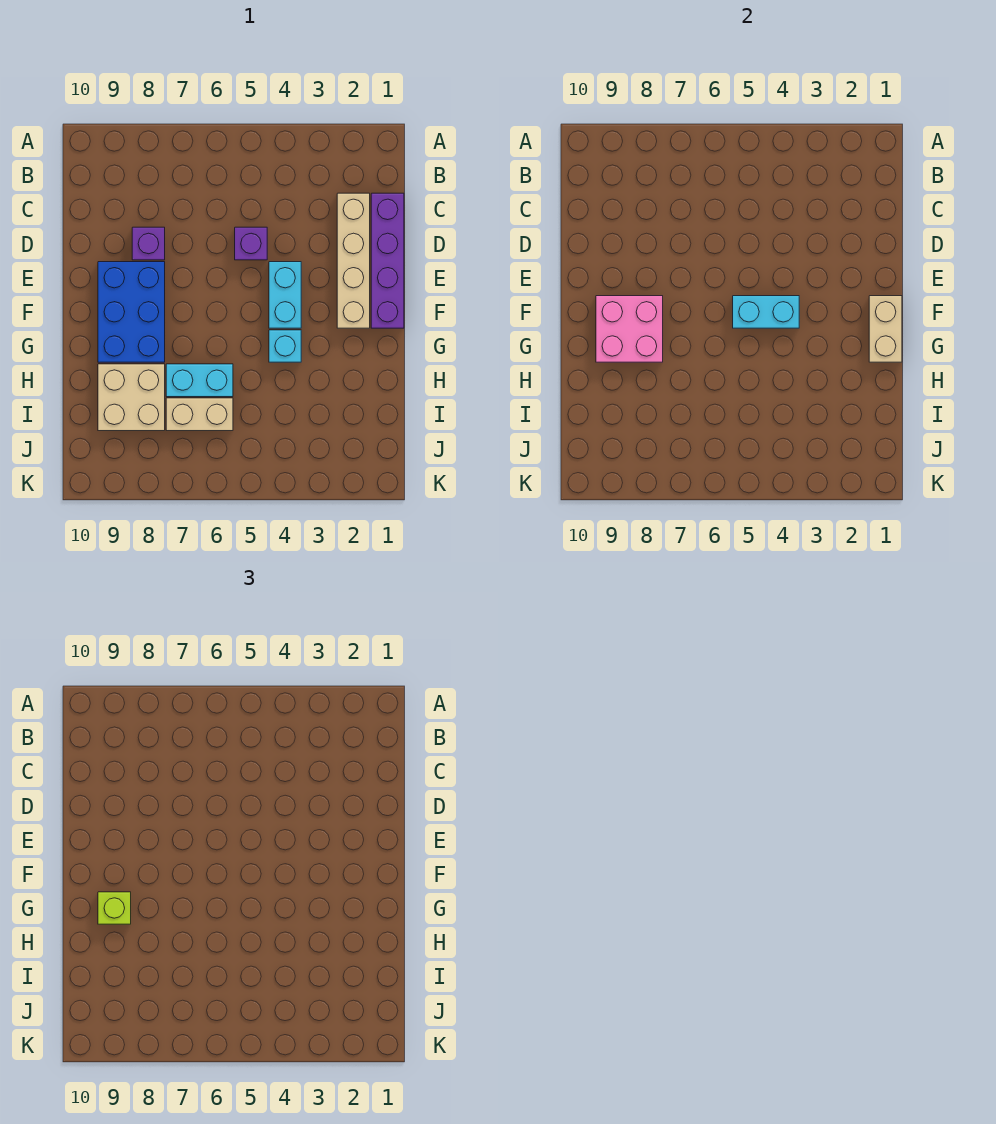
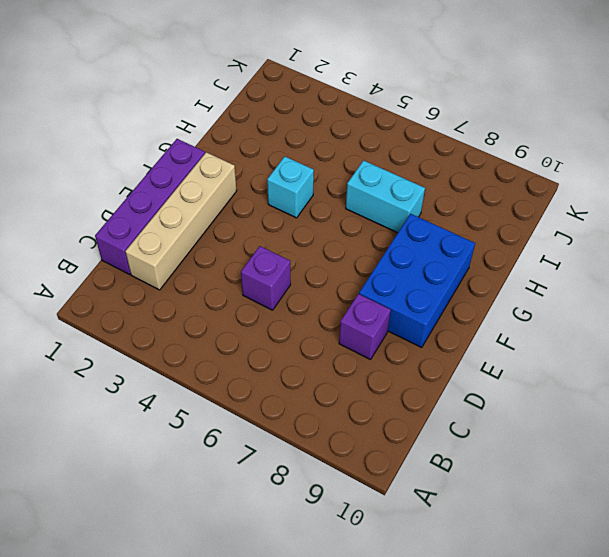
none -> cyan brick E4:F4 level 1
none -> tan brick H8:I9 level 1
none -> tan brick I6:I7 level 1

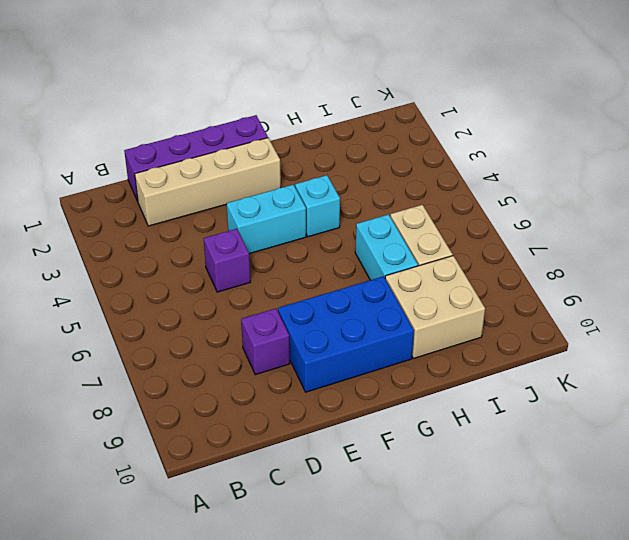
none -> tan brick F1:G1 level 2
none -> cyan brick F4:F5 level 2
none -> pink brick F8:G9 level 2

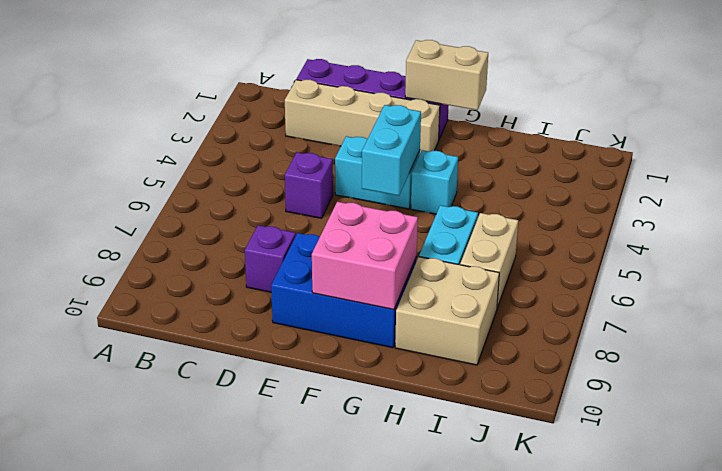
none -> lime brick G9 level 3

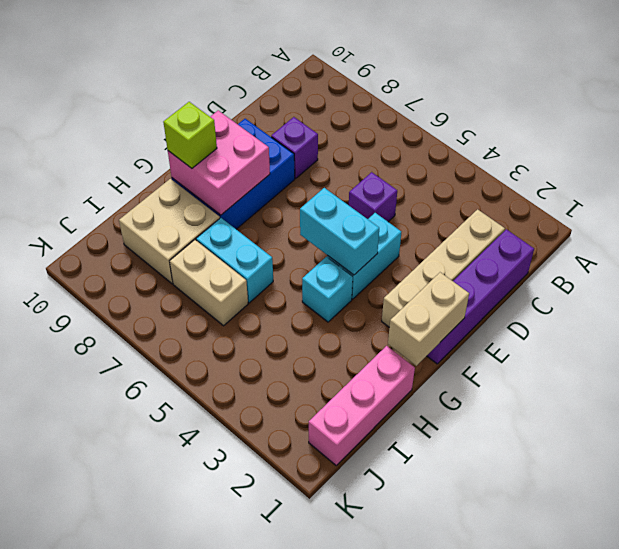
pink brick H1:J1 level 1 -> none

